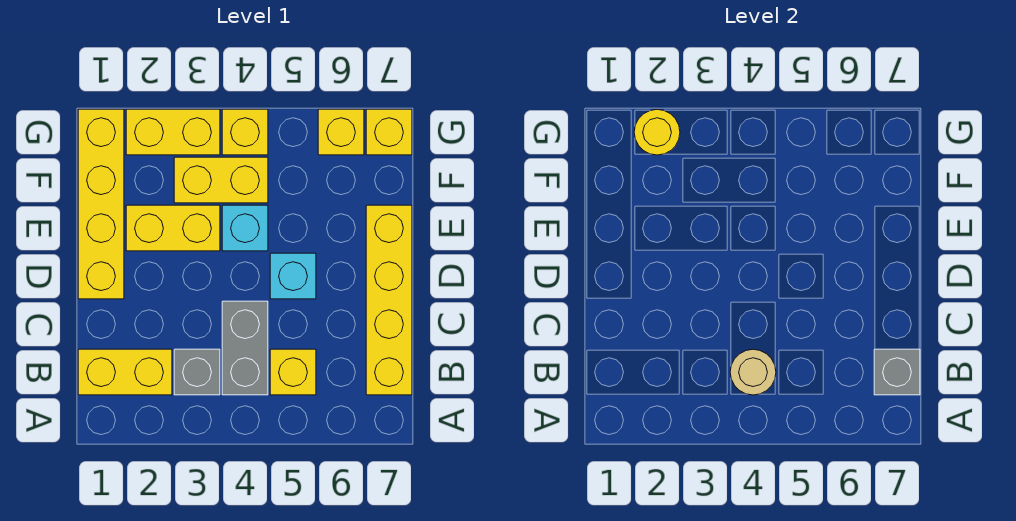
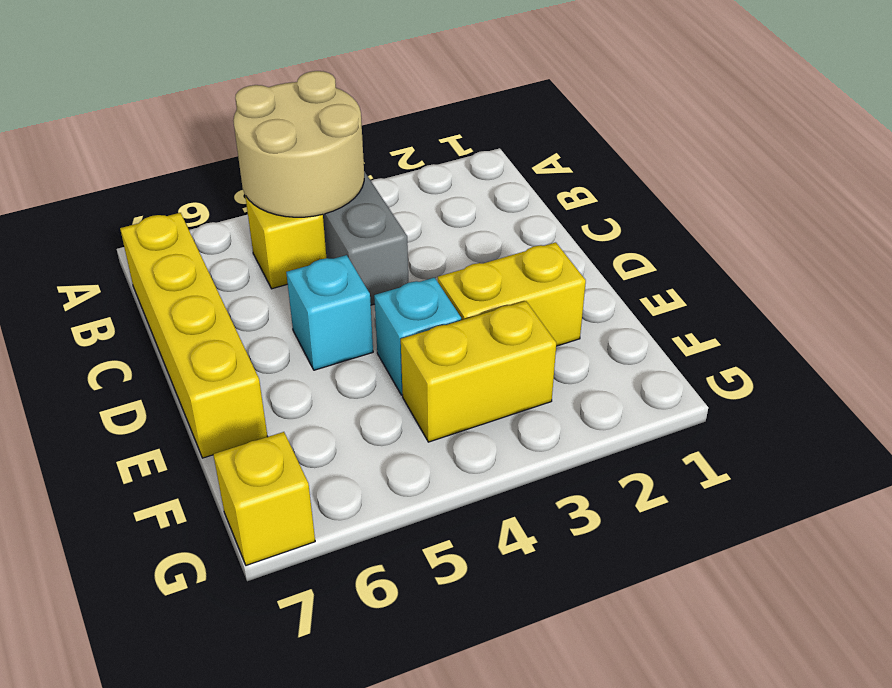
tan round brick A4:B5 level 2 -> tan round brick B4 level 2
none -> yellow brick B1:B2 level 1
none -> grey brick B3 level 1
none -> yellow brick D1:G1 level 1

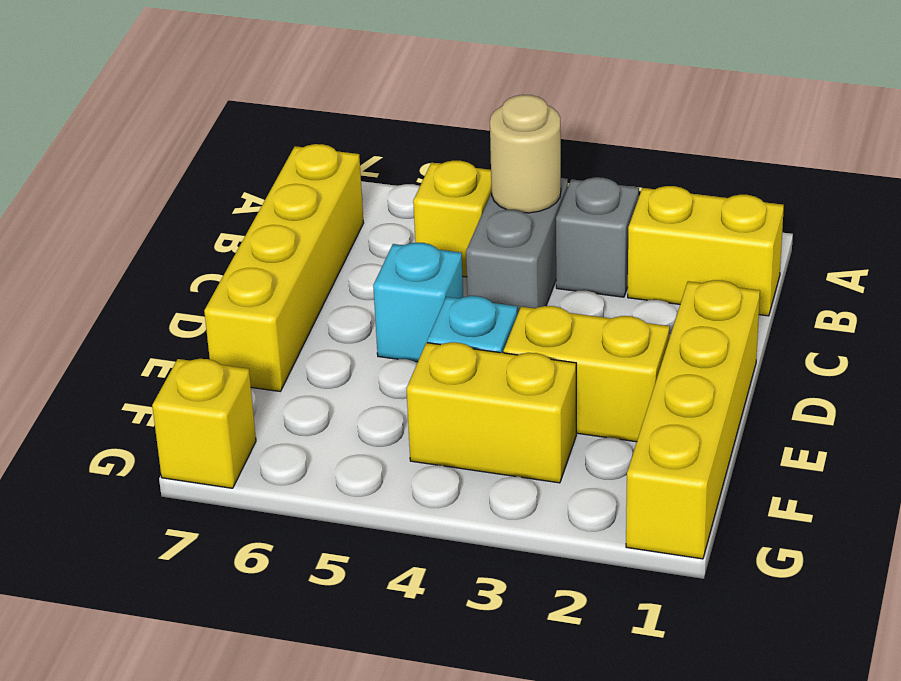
none -> yellow brick G2:G3 level 1
none -> yellow brick G4 level 1
none -> yellow brick G6 level 1

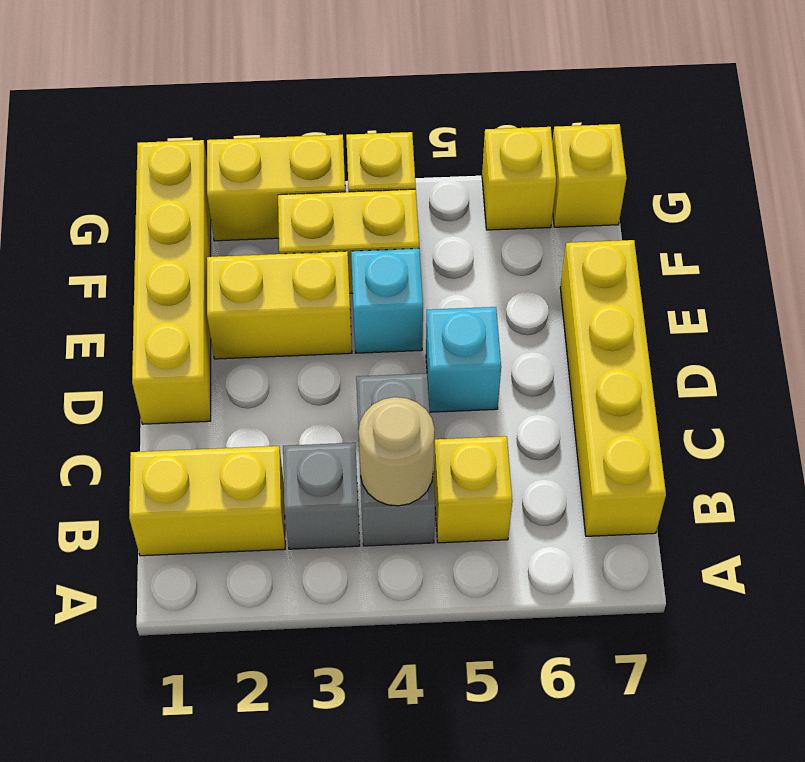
none -> grey brick B7 level 2
none -> yellow round brick G2 level 2

